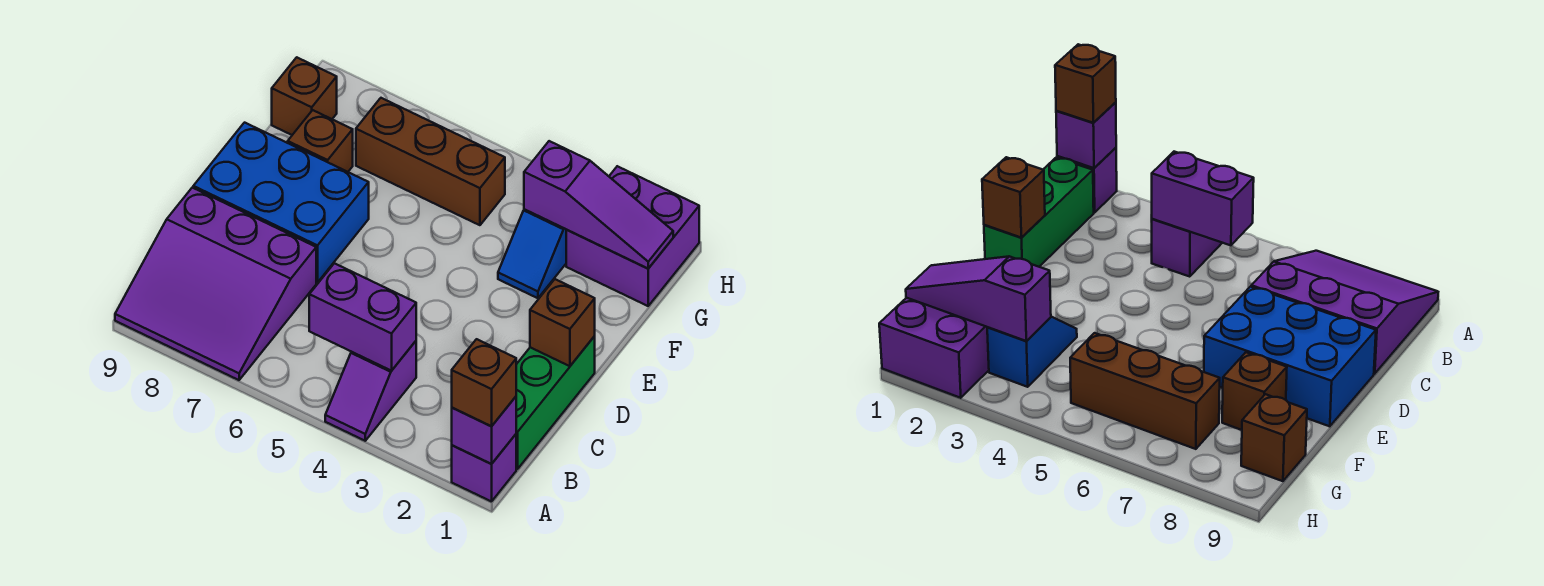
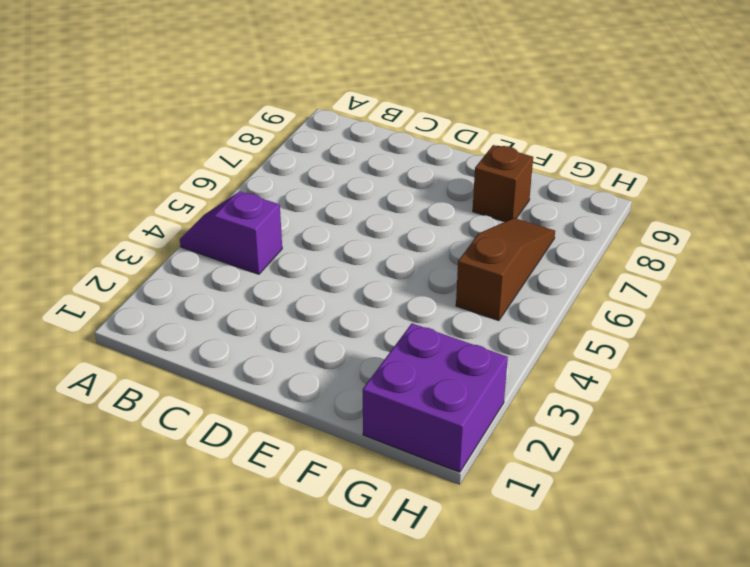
brown slope G5:G7 level 1 top 5 -> brown brick G5:G7 level 1
none -> purple brick A1 level 1
none -> purple slope A7:C9 level 1 top C
none -> green brick B1:D1 level 1

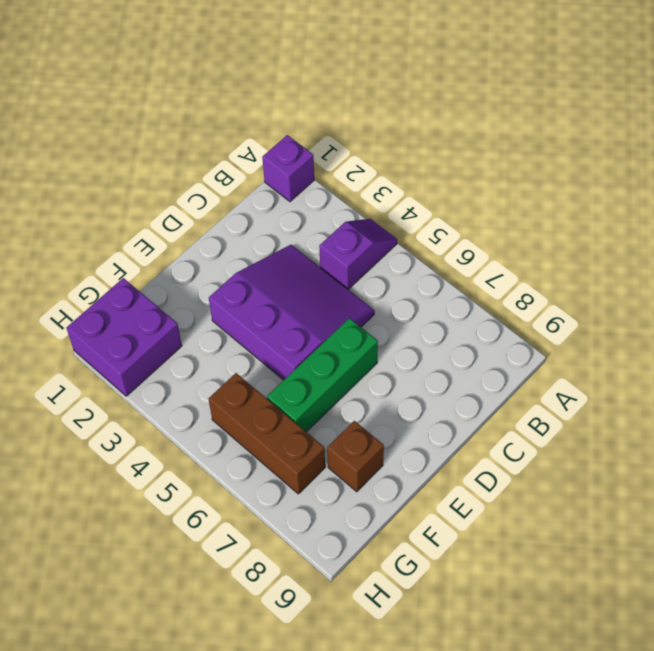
purple slope C3:E5 level 1 top E -> purple slope A7:C9 level 1 top C
green brick D6:F6 level 1 -> green brick B1:D1 level 1
none -> blue brick D7:E9 level 1
none -> blue slope F3:G3 level 1 top G
none -> brown brick G9 level 1

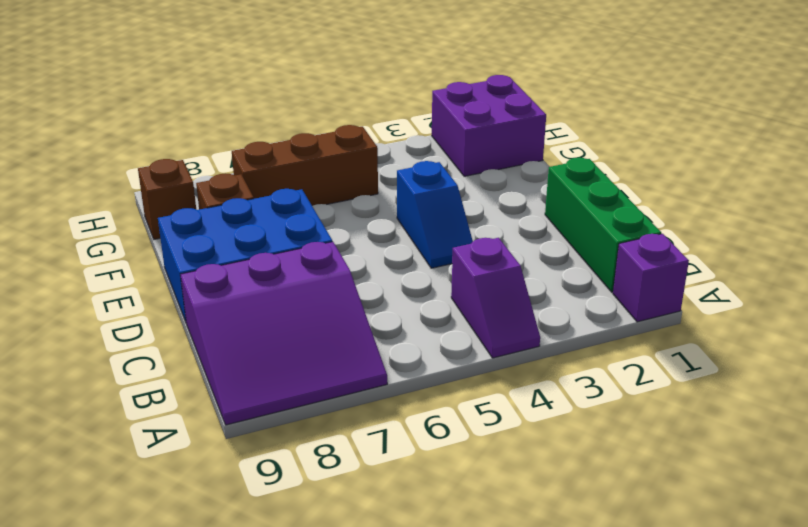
blue slope D4:E4 level 1 top E -> blue slope F3:G3 level 1 top G
none -> purple brick A1 level 2
none -> purple brick B4:B5 level 2
none -> brown brick D1 level 2

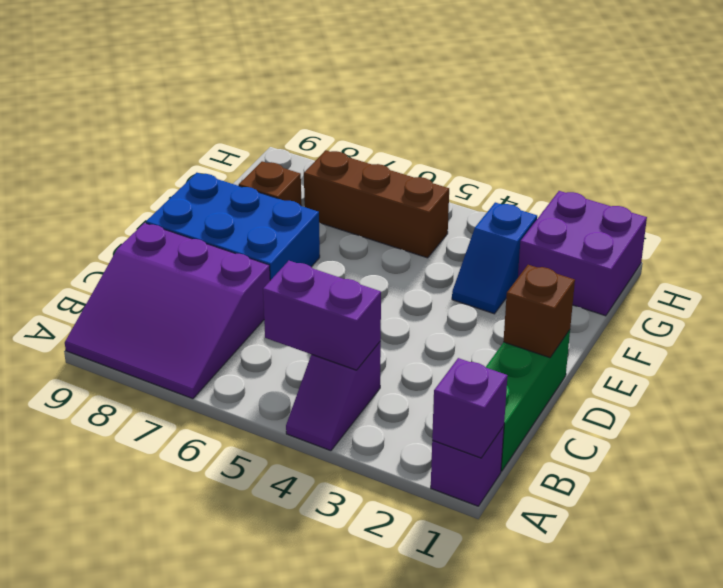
none -> brown brick G9 level 1
none -> purple slope G1:G3 level 2 top 3
none -> brown brick A1 level 3

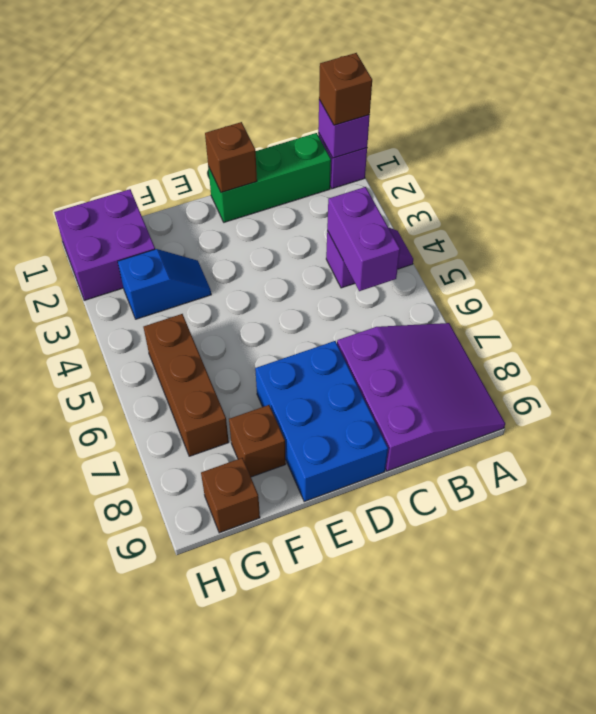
none -> purple slope G1:G3 level 2 top 3

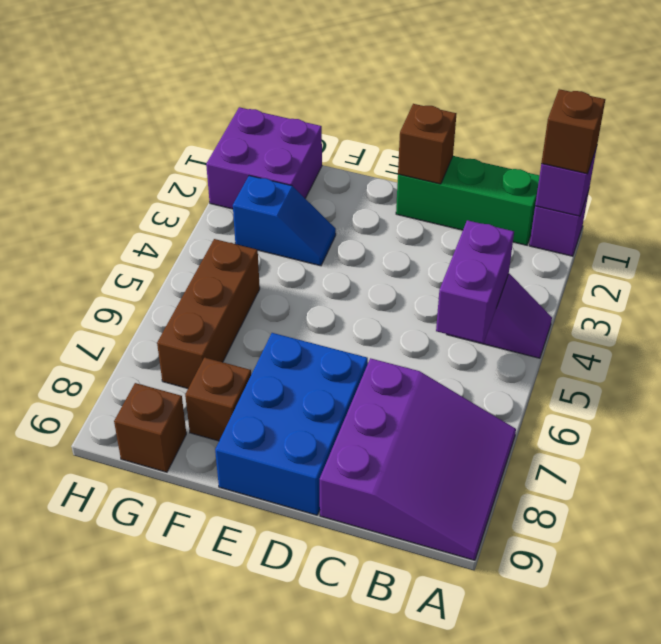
none -> purple slope G1:G3 level 2 top 3

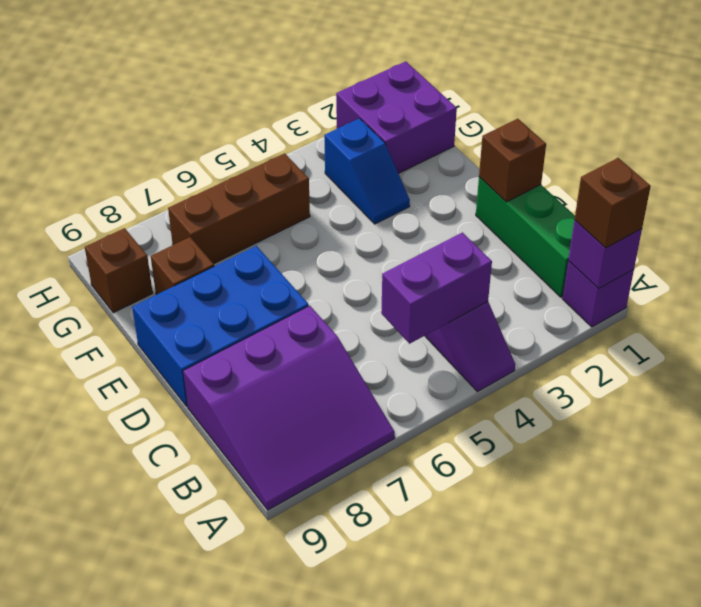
none -> purple slope G1:G3 level 2 top 3

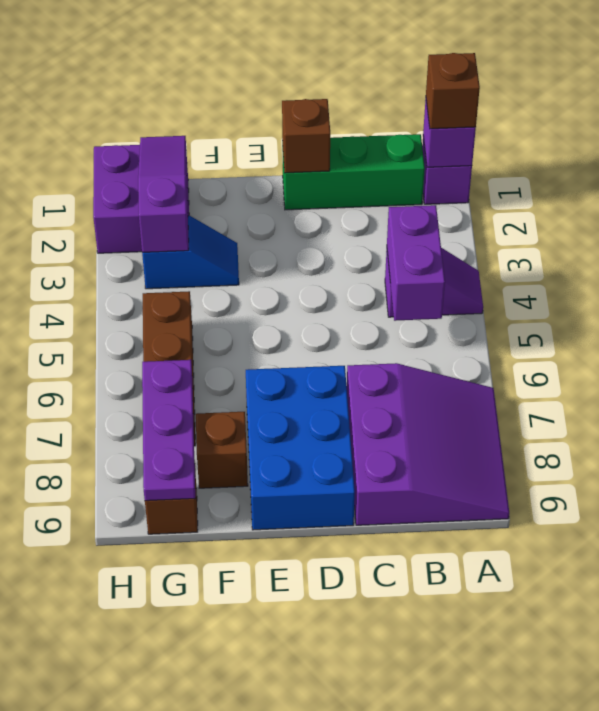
purple plate G7:G9 level 2 -> none

